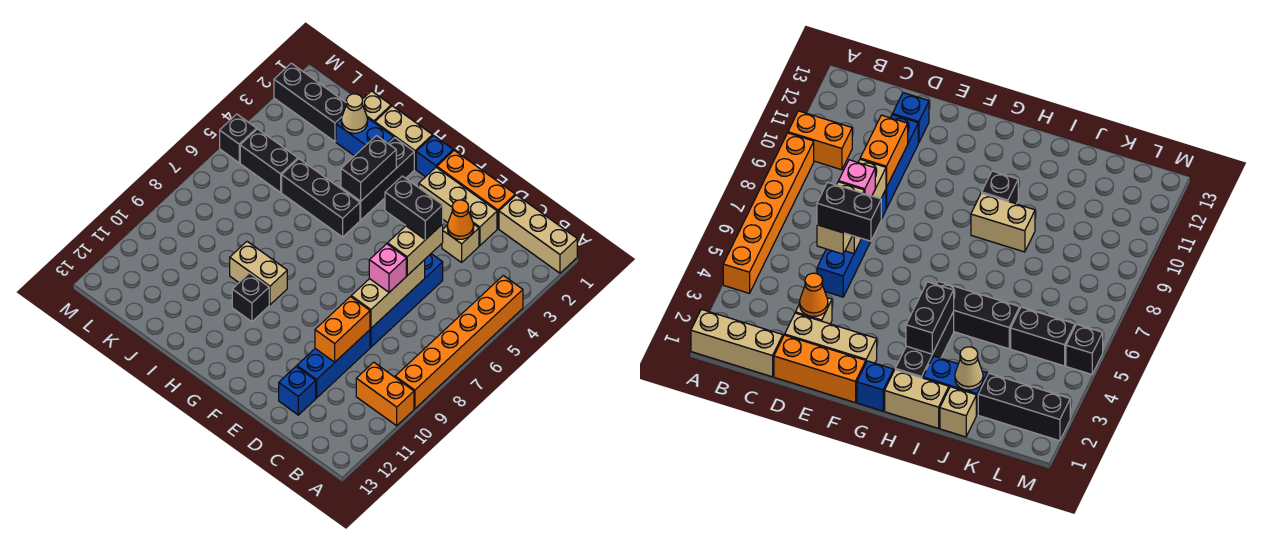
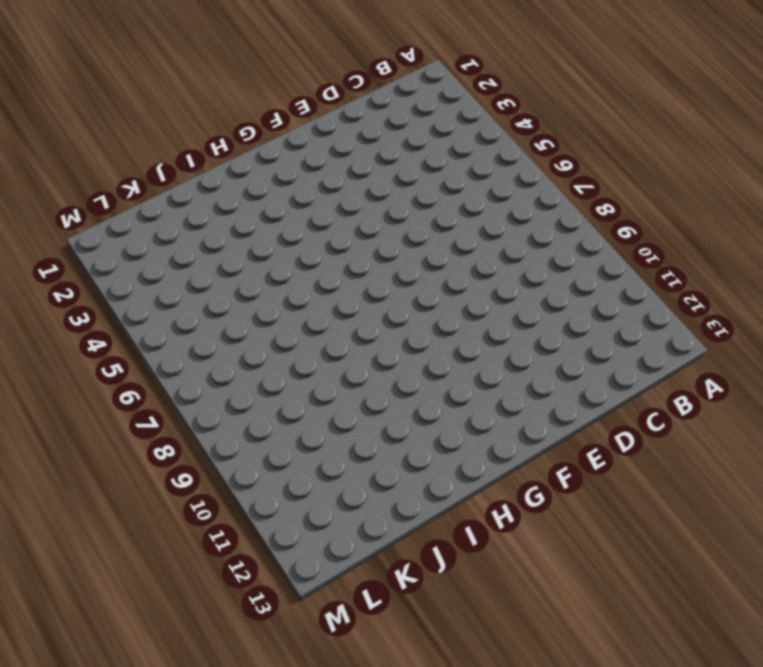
none -> tan brick A1:C1 level 1
none -> orange brick A4:A9 level 1
none -> orange brick A10:B10 level 1

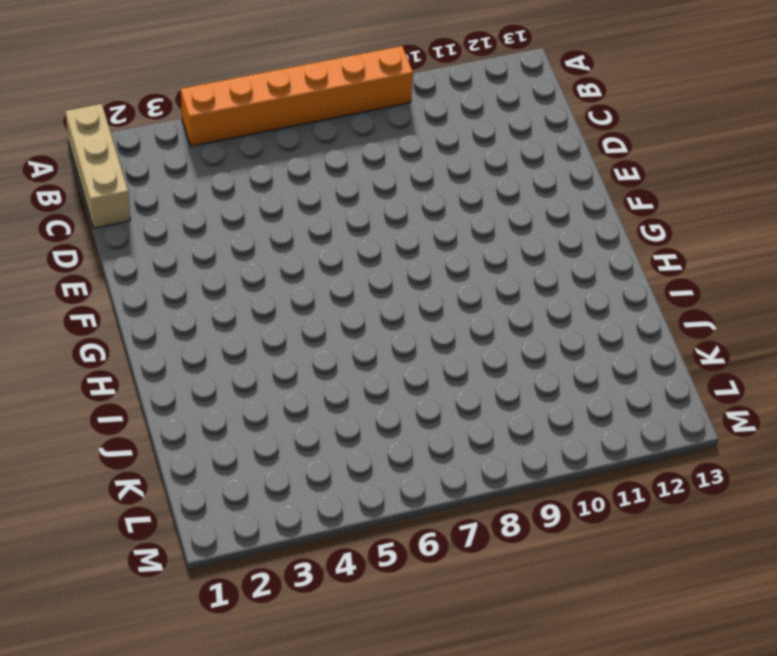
none -> orange brick A10:B10 level 1
none -> orange brick D1:F1 level 1
none -> tan brick D2:F2 level 1

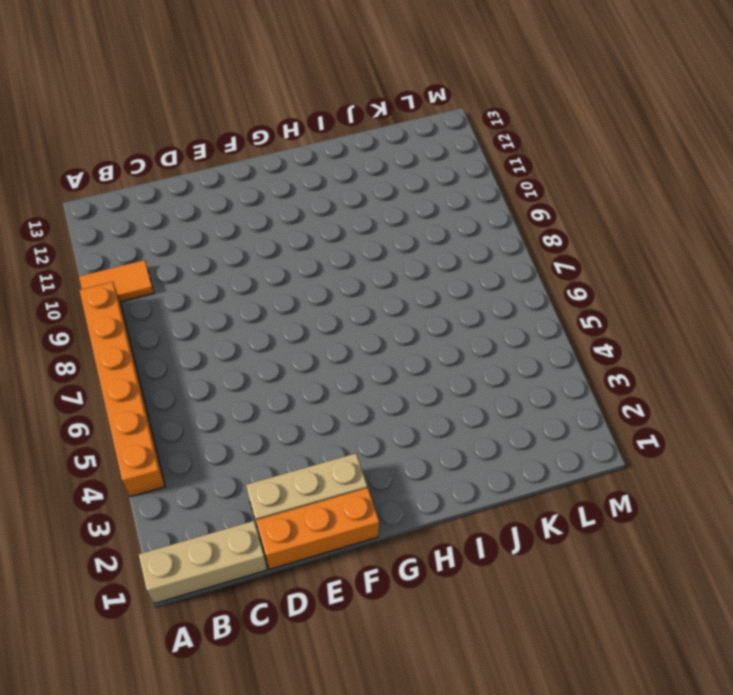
orange tile A10:B10 level 1 -> orange brick A10:B10 level 1
none -> tan brick D3 level 1
none -> blue brick D5:D8 level 1
none -> blue brick D9:D11 level 1

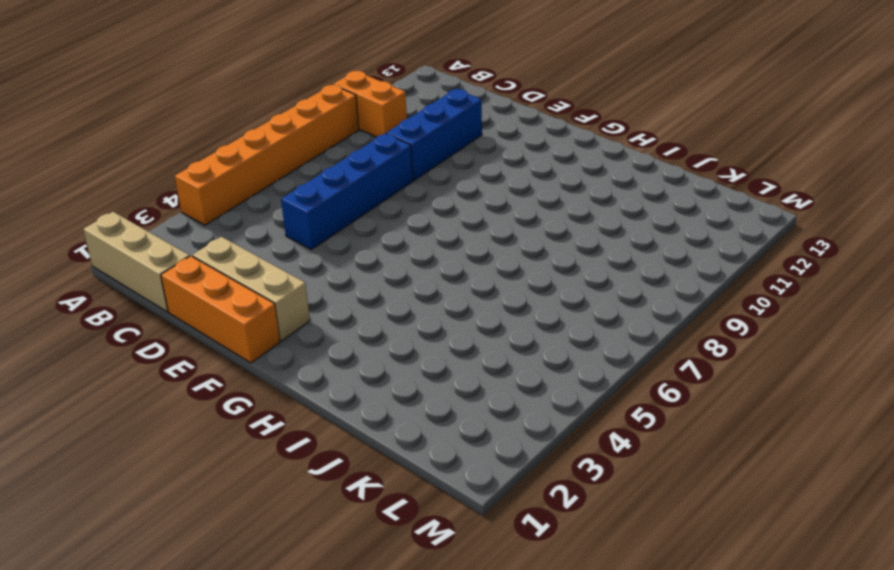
none -> tan brick D3 level 1
none -> blue brick D12 level 1
none -> blue brick G1 level 1

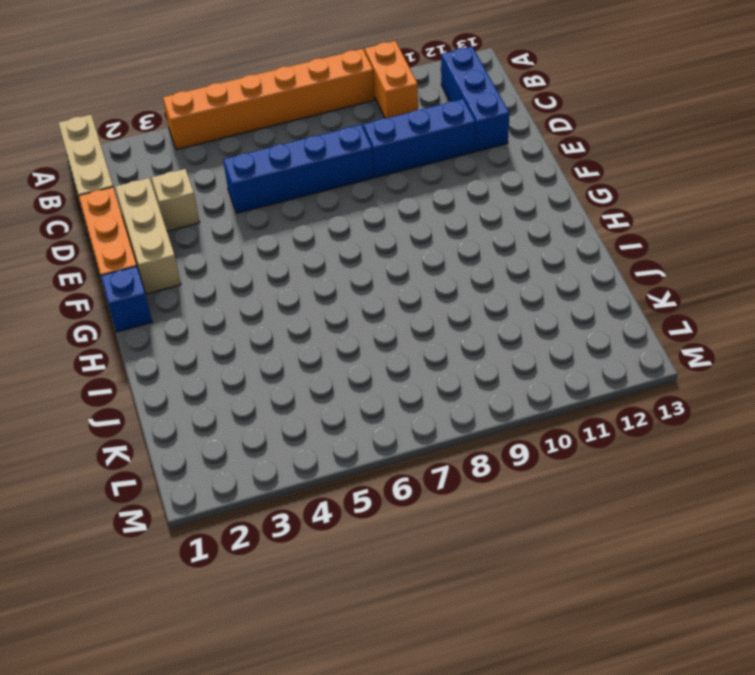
blue brick B12:D12 level 1 -> blue brick D12 level 1
none -> tan brick H1:I1 level 1
none -> black brick H2:H4 level 1
none -> black brick H5:J5 level 1

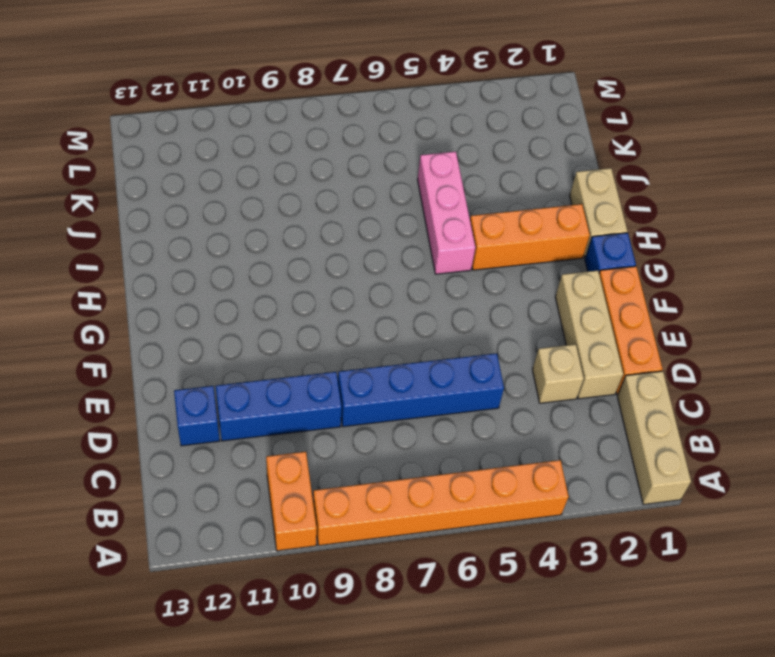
orange brick H2:H4 level 1 -> black brick H2:H4 level 1
pink brick H5:J5 level 1 -> black brick H5:J5 level 1
none -> tan brick H9:I9 level 1
none -> black brick H10 level 1
none -> blue brick I2:J2 level 1

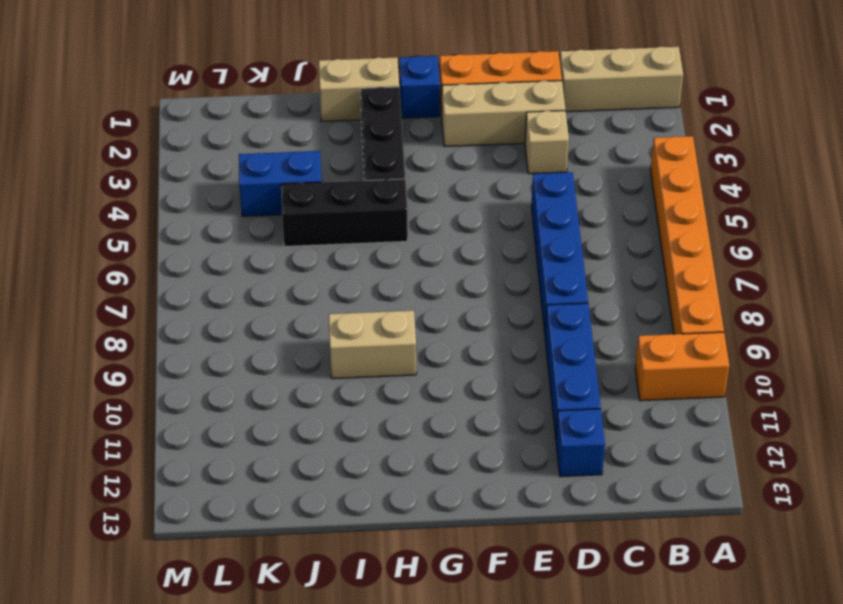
blue brick J4:K4 level 1 -> blue brick I2:J2 level 1
none -> black brick H10 level 1
none -> tan brick J1 level 1
none -> black brick K2:M2 level 1

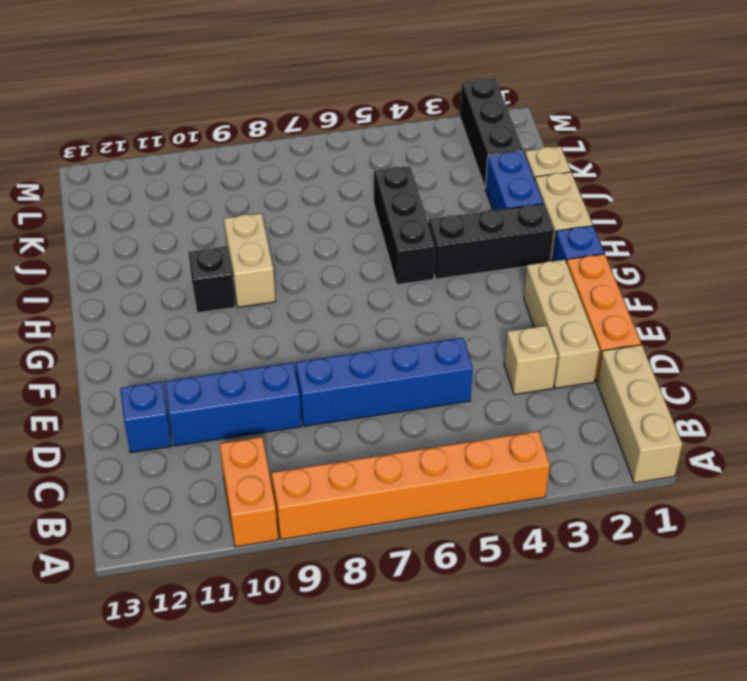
none -> black brick K5:L5 level 1
none -> black brick M5 level 1
none -> orange cone D3 level 2

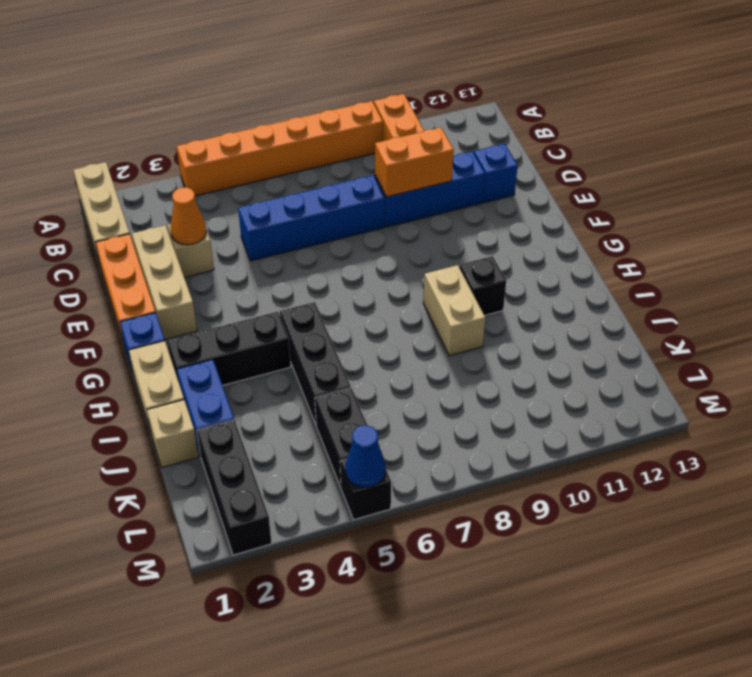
blue cone M5 level 2 -> none
none -> tan brick D6:D8 level 2
none -> black brick H3:H4 level 2
none -> tan cone J2 level 2

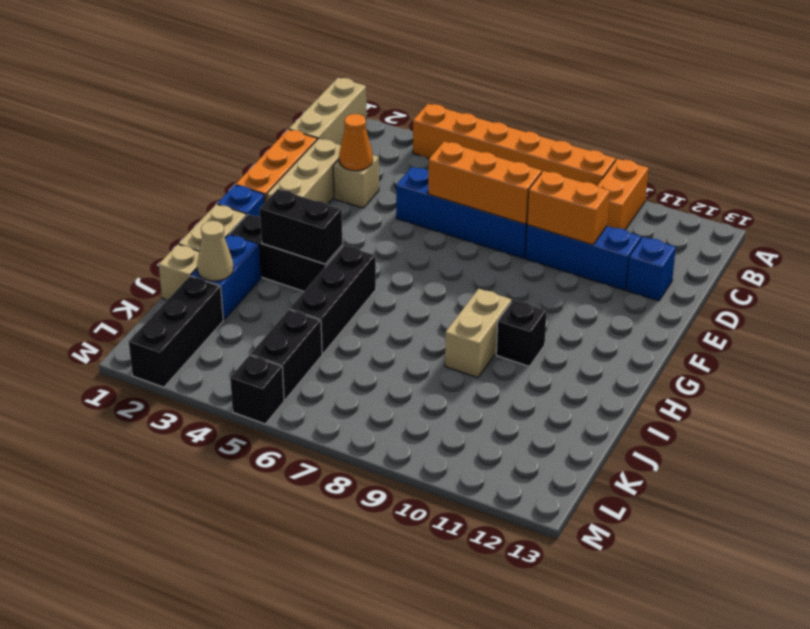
orange brick D6:D8 level 2 -> tan brick D6:D8 level 2
none -> tan brick D5:D6 level 3
none -> pink brick D7 level 3
none -> black brick D5:E5 level 4

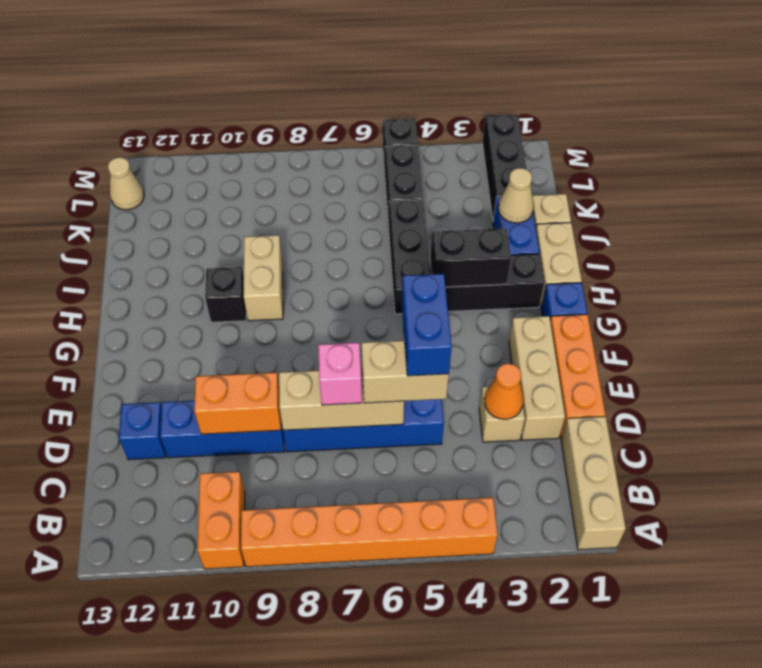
blue brick D5:E5 level 4 -> black brick D5:E5 level 4
tan cone L13 level 1 -> none

